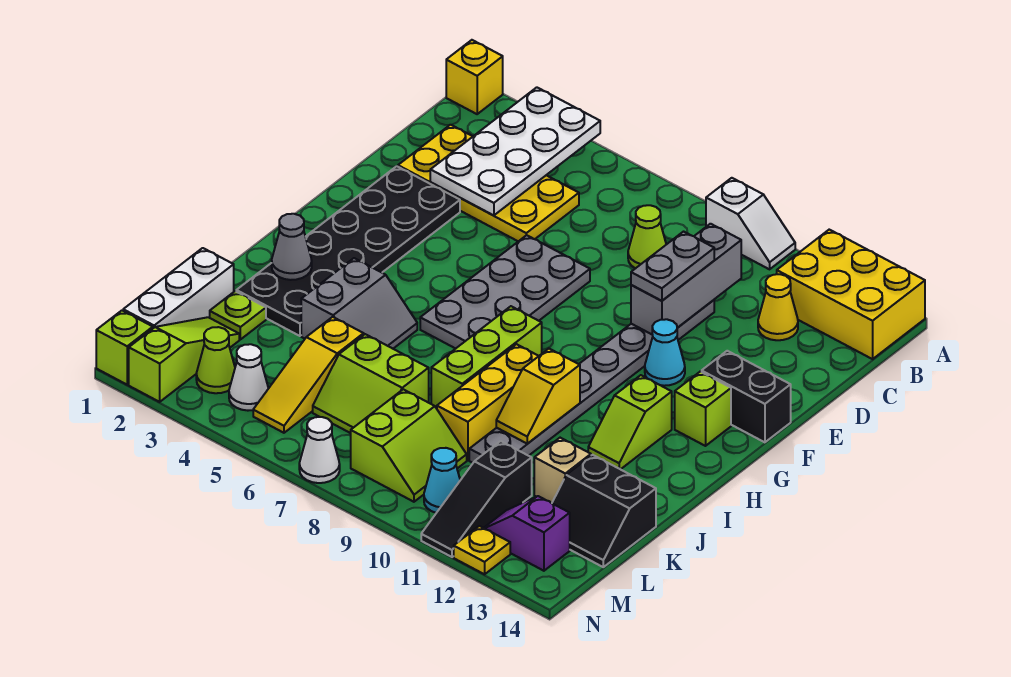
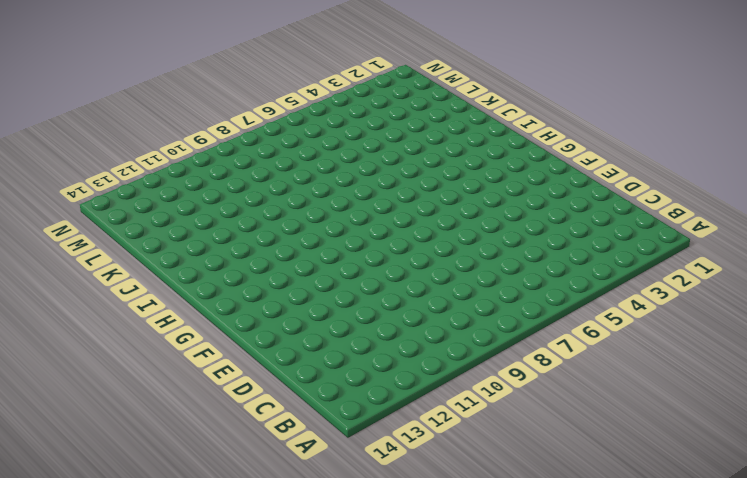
none -> yellow brick A1 level 1
none -> white slope A9:A10 level 1 top 9
none -> yellow brick A12:B14 level 1
none -> yellow plate C2:D5 level 1

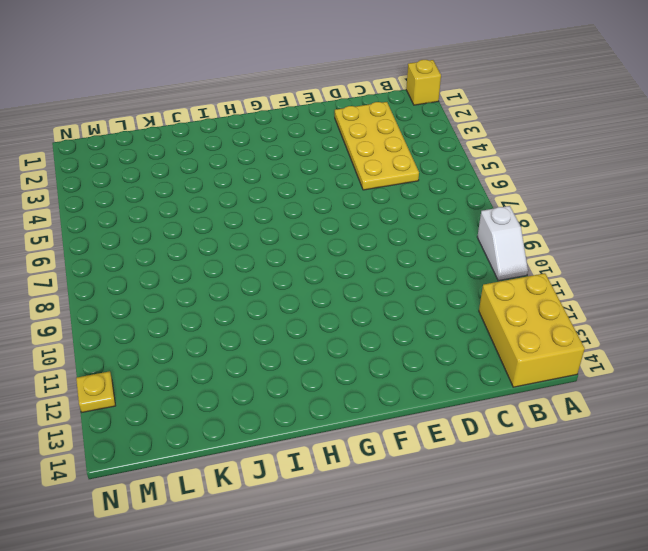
none -> lime cone C8 level 1
none -> yellow cone C12 level 1
none -> grey plate D10:K10 level 1
none -> black plate E2:J3 level 1

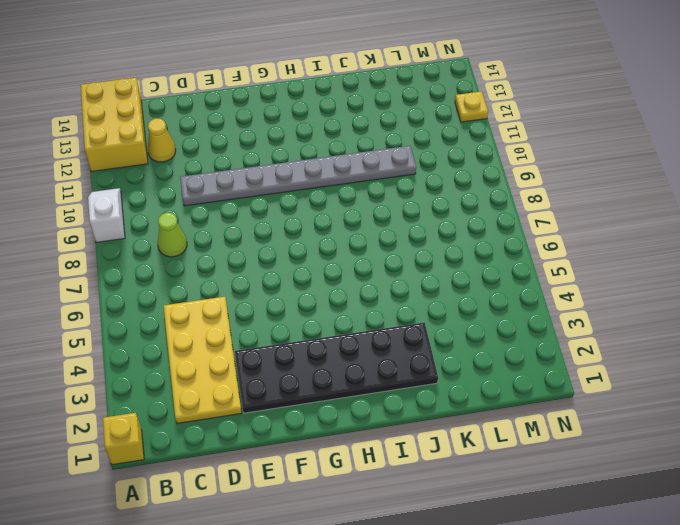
none -> grey plate E6:H7 level 1
none -> cyan cone F11 level 1
none -> black brick F13:F14 level 1
none -> lime brick G13 level 1

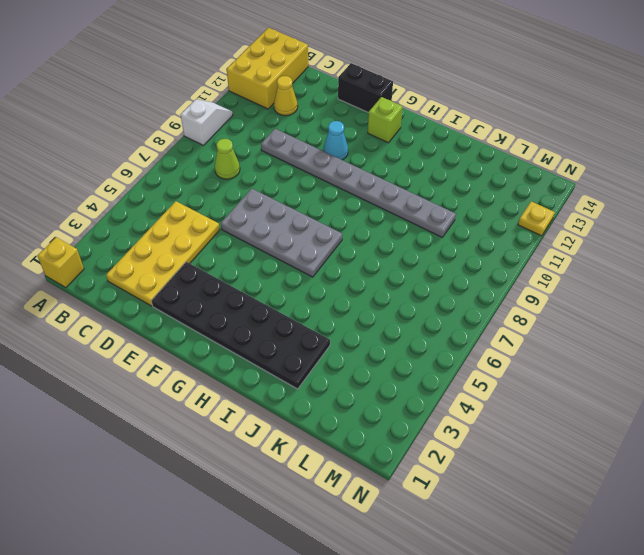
black brick E14:F14 level 1 -> black brick F13:F14 level 1
none -> lime brick H8:J8 level 1
none -> lime slope H12:I12 level 1 top H
none -> grey slope I4:J5 level 1 top 4
none -> yellow brick I9:K9 level 1

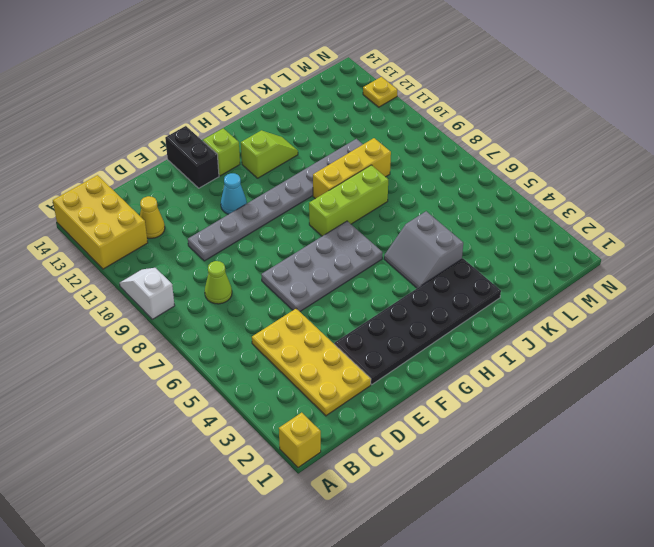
grey slope I4:J5 level 1 top J -> grey slope I4:J5 level 1 top 4
none -> white brick K1:M1 level 1
none -> lime plate K2 level 1
none -> yellow slope K5:M5 level 1 top K
none -> lime slope K6:L7 level 1 top K

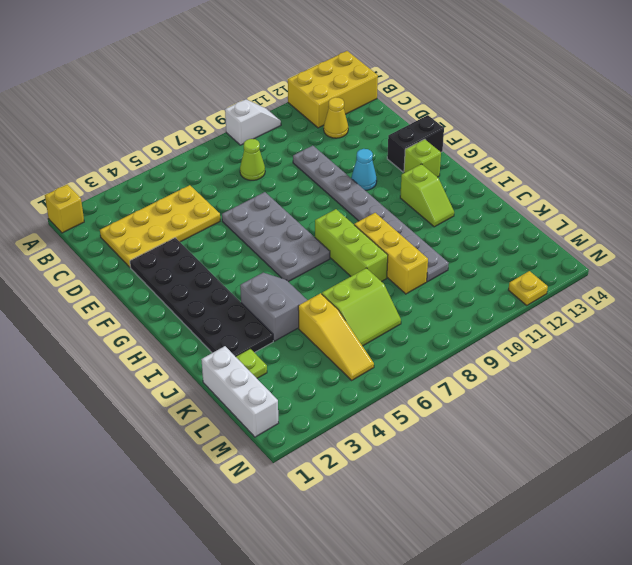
none -> tan brick K12 level 1
none -> black slope K13:L14 level 1 top K
none -> lime slope L2:N2 level 1 top N
none -> lime slope L8:M9 level 1 top 8

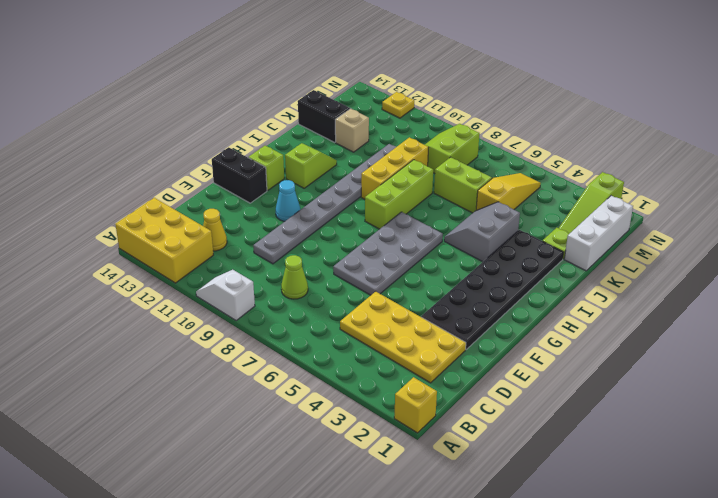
none -> black slope L11:N11 level 1 top L
none -> lime cone M3 level 1
none -> white cone M4 level 1
none -> cyan cone M10 level 1

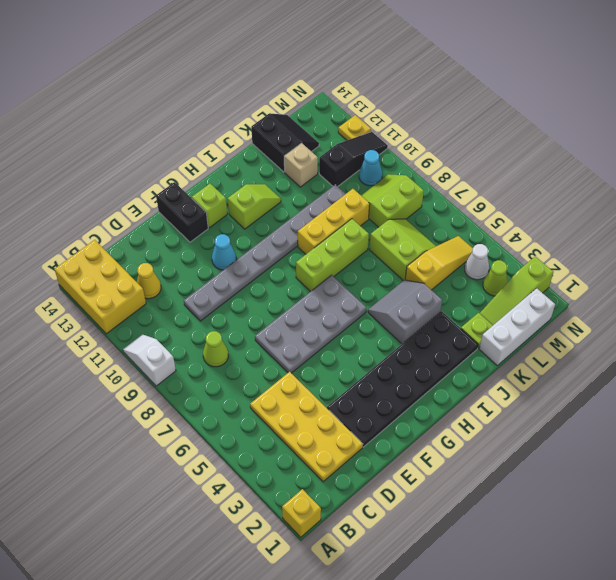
none -> purple slope M12:M13 level 1 top 13
none -> lime brick N1 level 1
none -> white cone N7 level 1
none -> white plate A3:D4 level 2

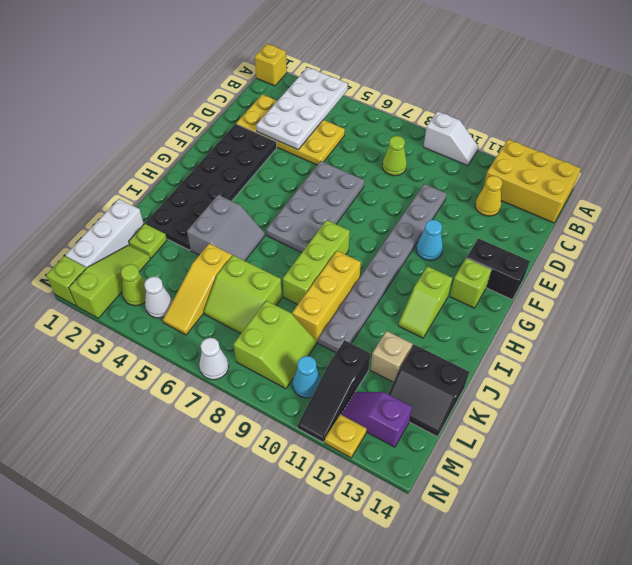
none -> grey brick C10:E10 level 2
none -> grey cone I2 level 2
none -> yellow slope I10:J10 level 2 top I
none -> grey plate D10:E10 level 3

